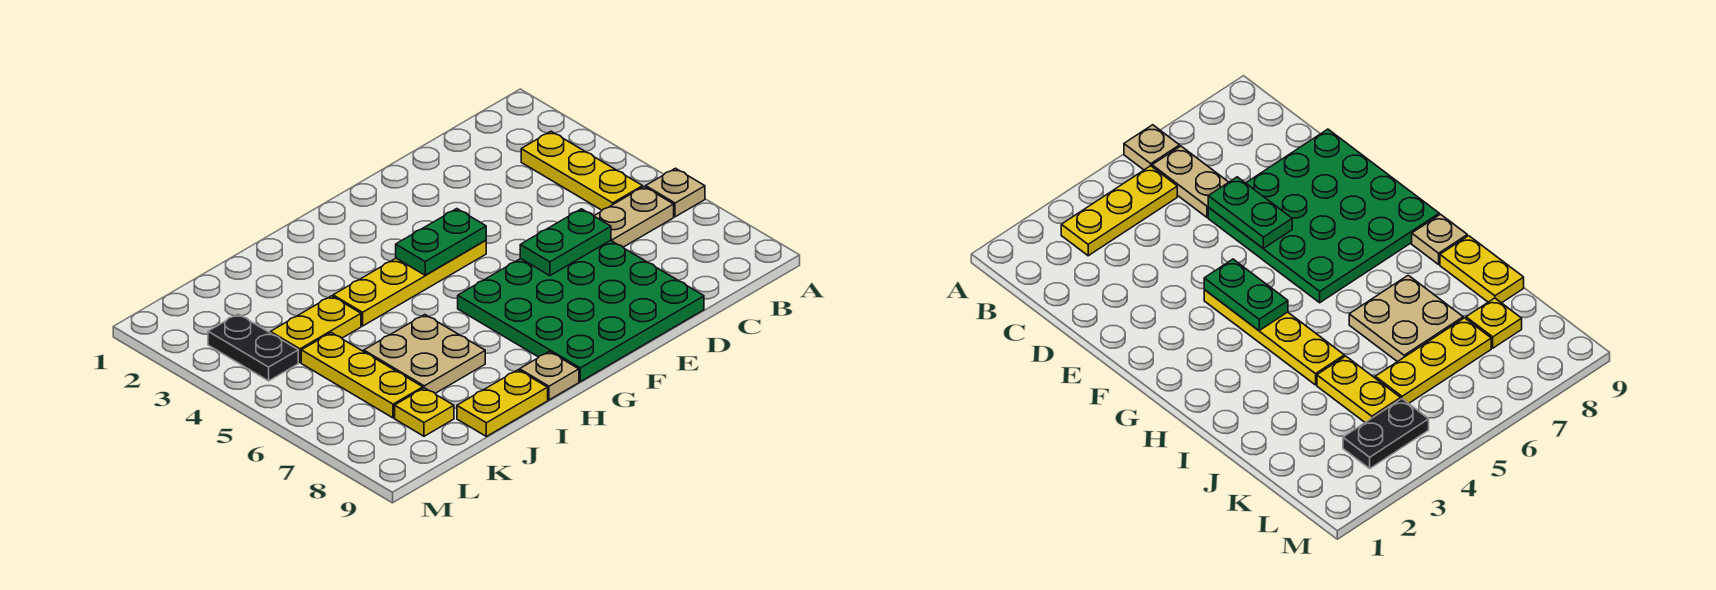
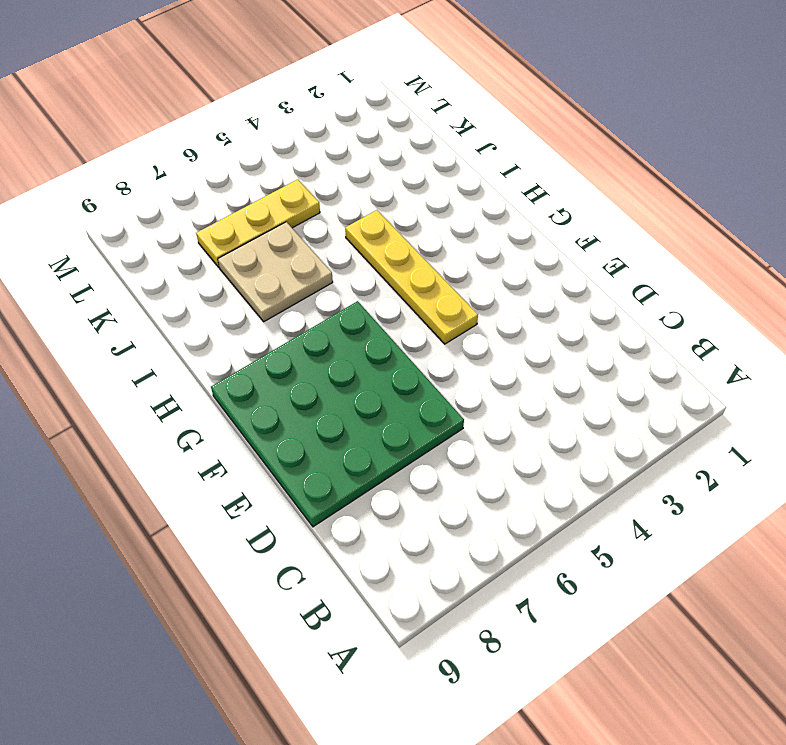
none -> tan plate A6 level 1
none -> yellow plate B3:B5 level 1
none -> tan plate B6:C6 level 1

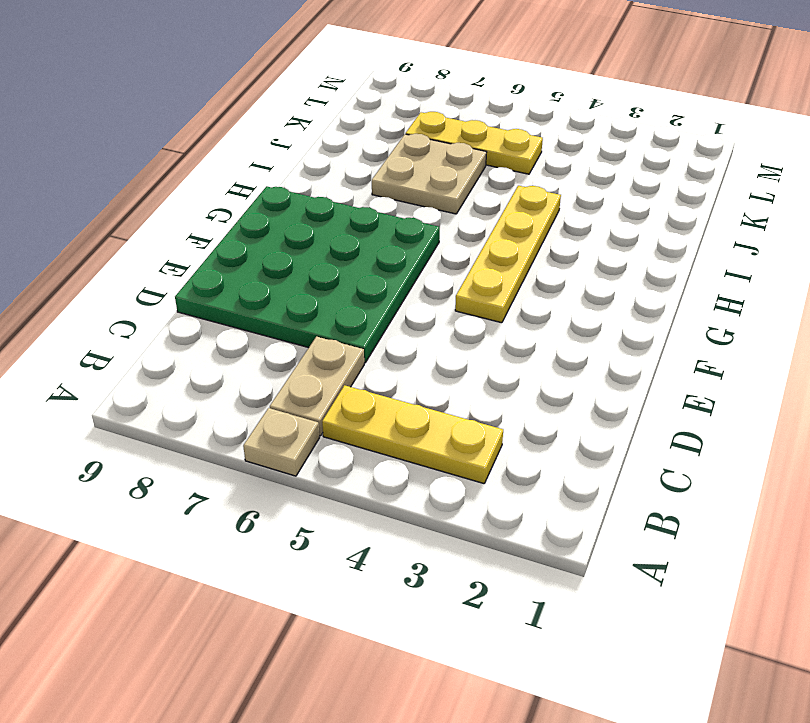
none -> tan plate H9 level 1
none -> yellow plate I9:J9 level 1
none -> yellow plate J4:K4 level 1

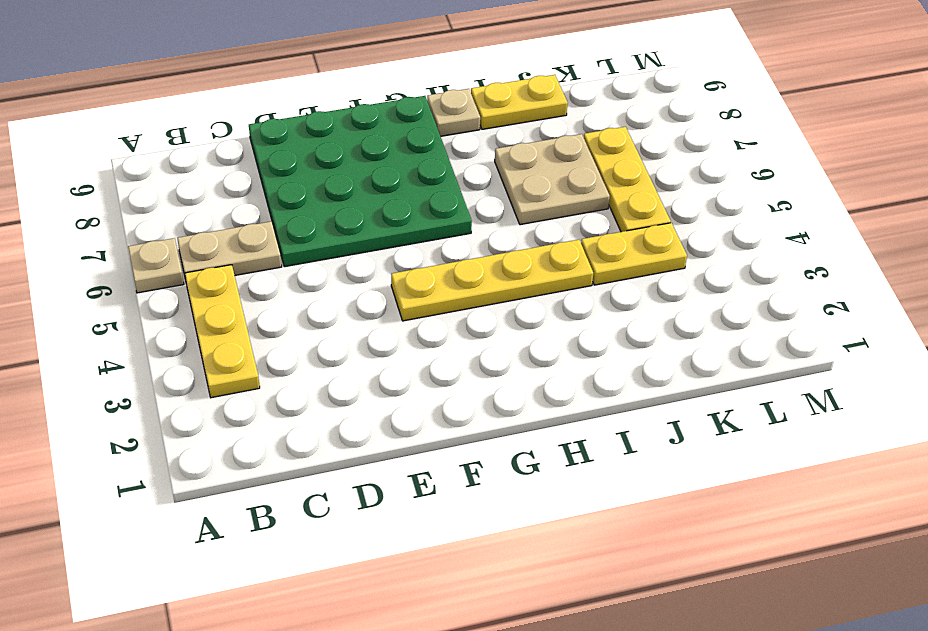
none -> yellow plate K8 level 1
none -> black plate L3:L4 level 1
none -> green plate D6:E6 level 2

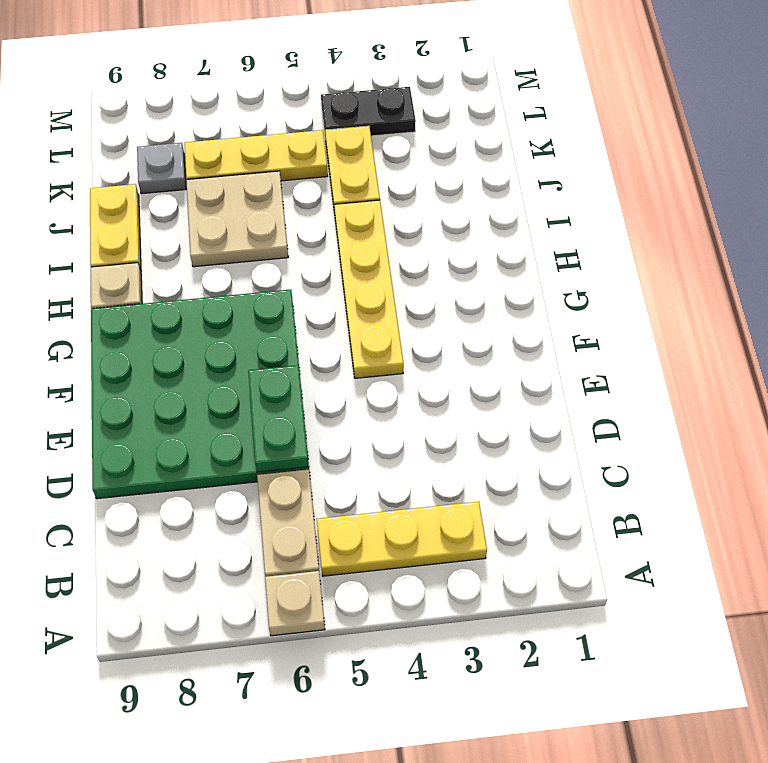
grey plate K8 level 1 -> yellow plate K8 level 1
none -> green plate F4:G4 level 2

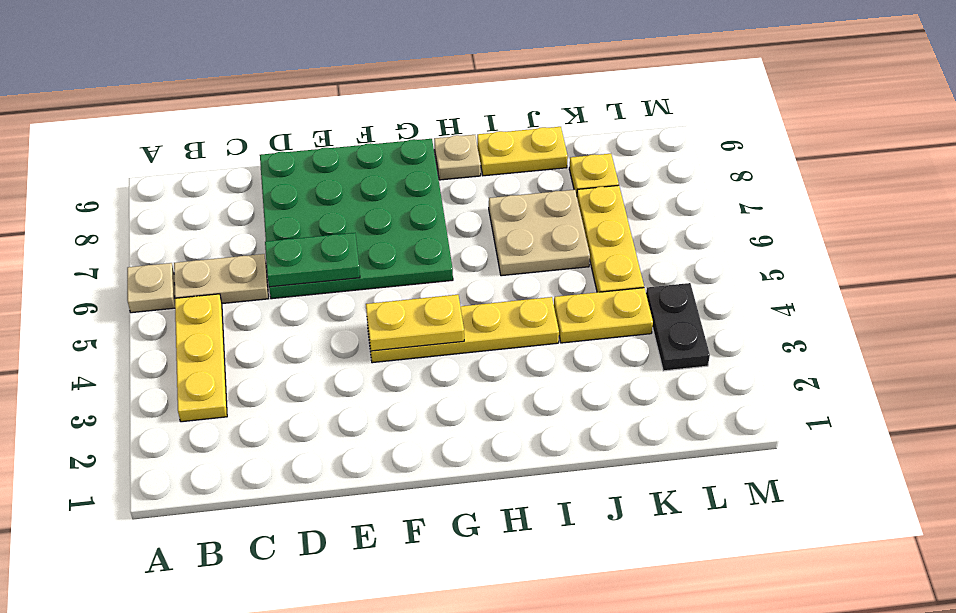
yellow plate F4:G4 level 2 -> green plate F4:G4 level 2

